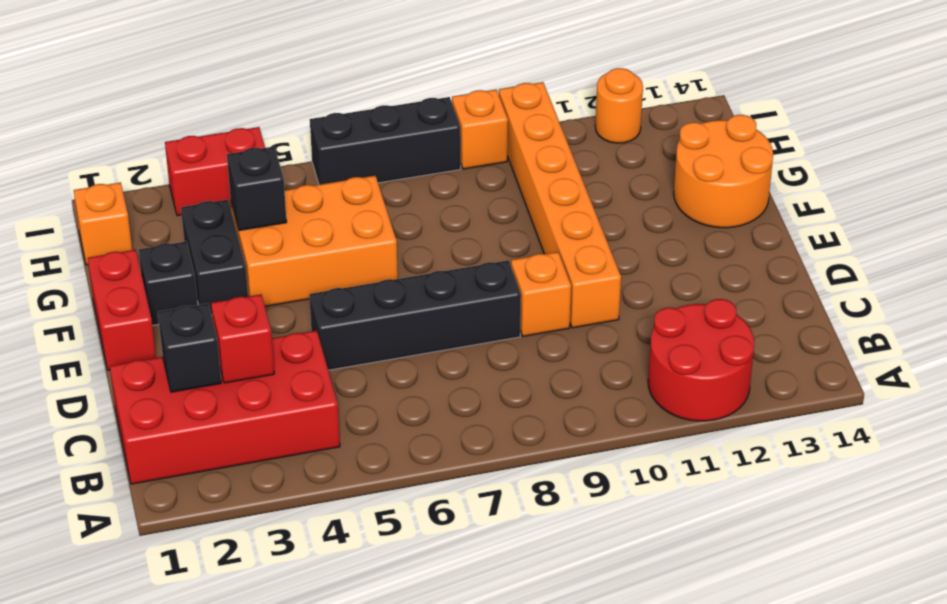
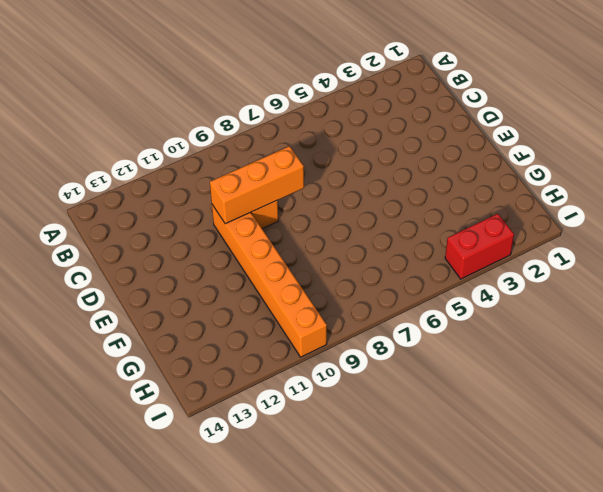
orange brick D8:D10 level 2 -> none
none -> red round brick A11:B12 level 1
none -> red brick B1:C4 level 1
none -> black brick D5:D8 level 1

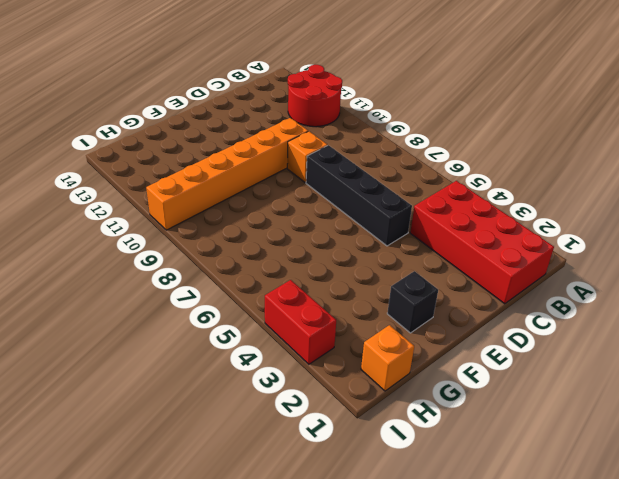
none -> red brick E1:F1 level 1
none -> black brick F3:G3 level 1
none -> orange brick F4:G6 level 1

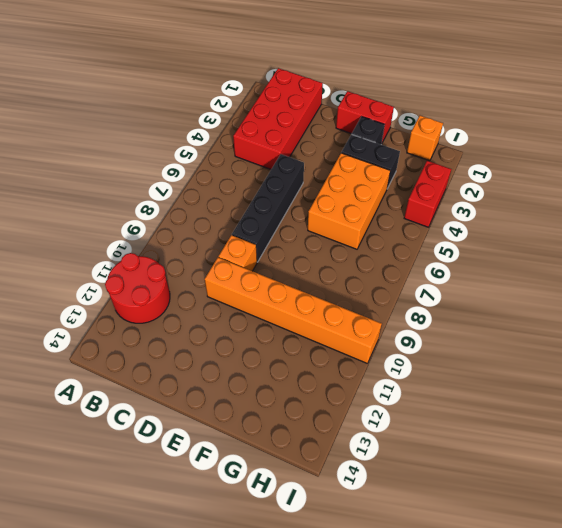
none -> orange round brick F13:G14 level 1
none -> black brick I6:I8 level 1
none -> orange brick I9 level 1

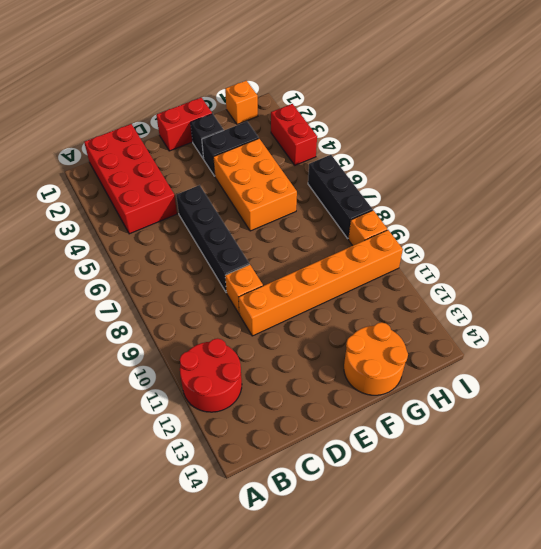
none -> orange round brick I12 level 1
none -> black brick C2 level 2
none -> red brick C3 level 2

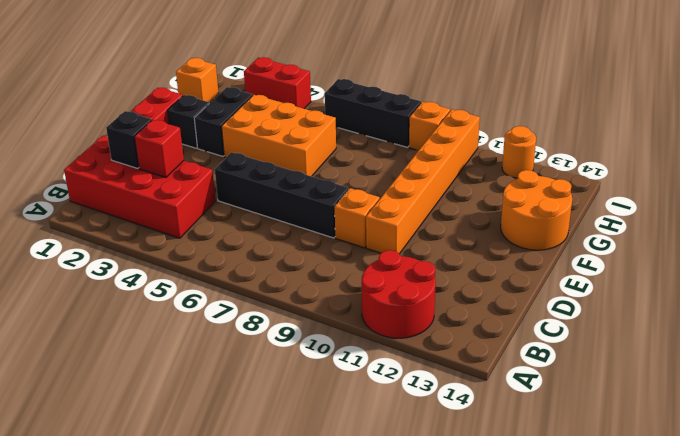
none -> black brick G4 level 2

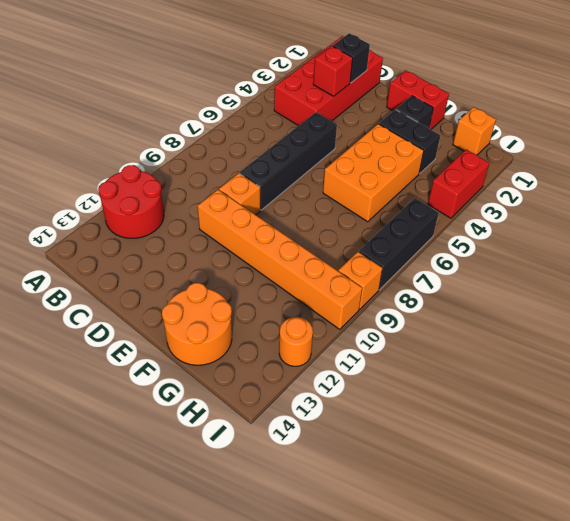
none -> black brick G4 level 2

